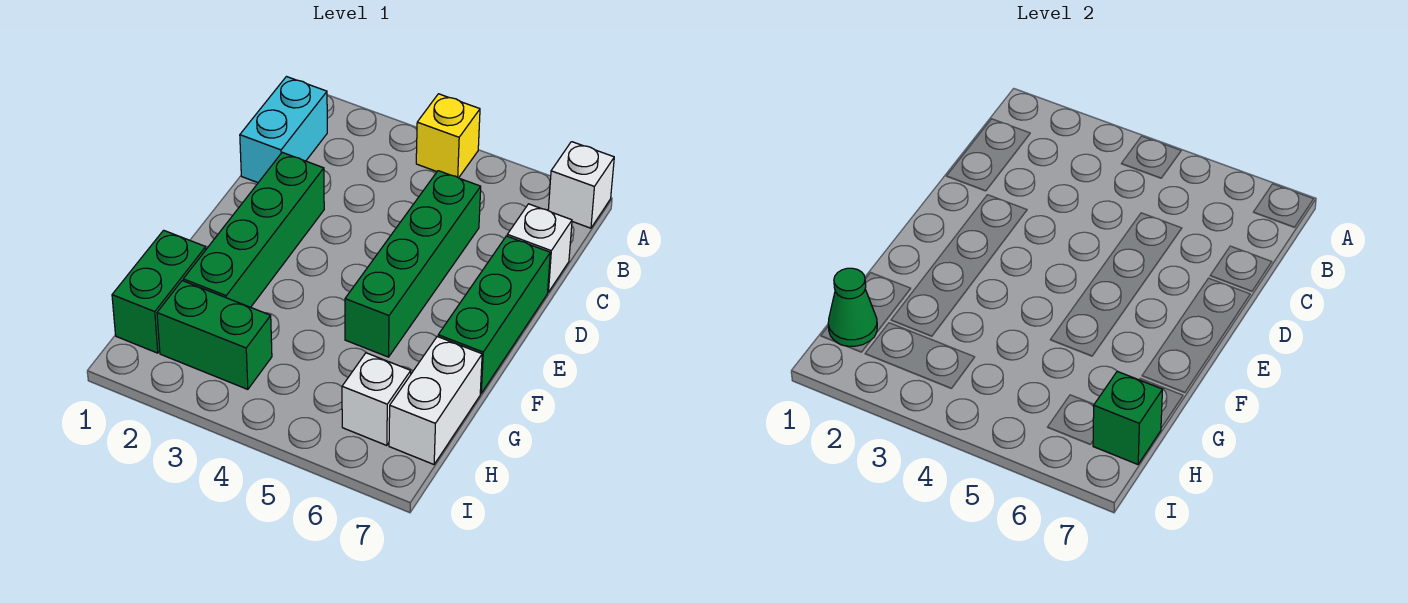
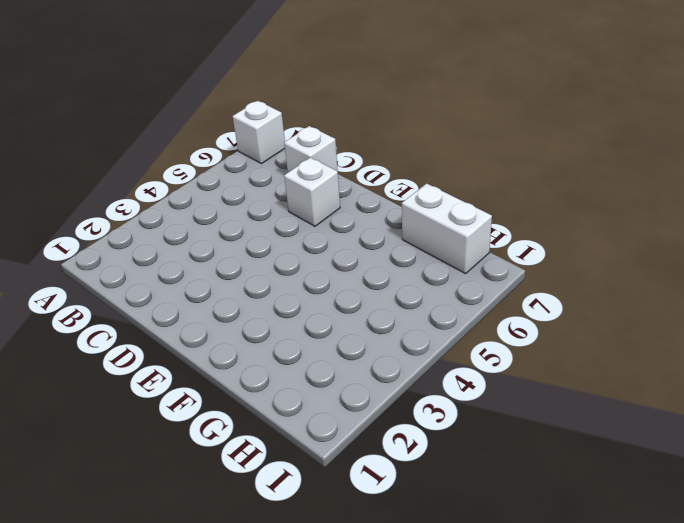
white brick D6 level 1 -> white brick H6 level 1
none -> yellow brick A4 level 1
none -> cyan brick B1:C1 level 1
none -> green brick C5:F5 level 1

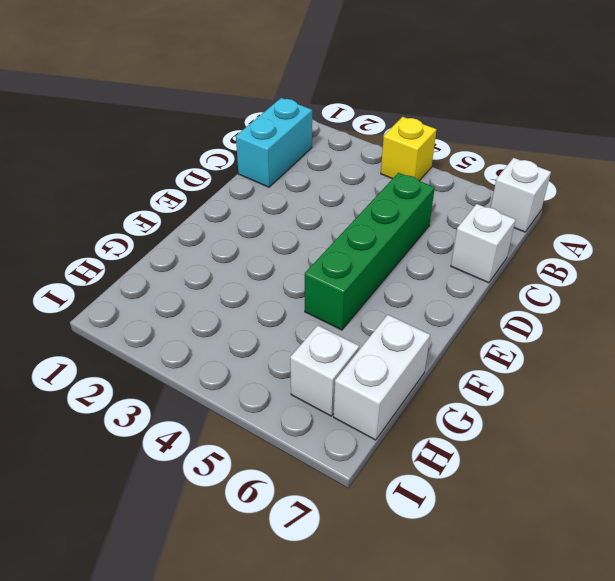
none -> green brick D2:G2 level 1
none -> green brick D7:F7 level 1
none -> green brick G1:H1 level 1

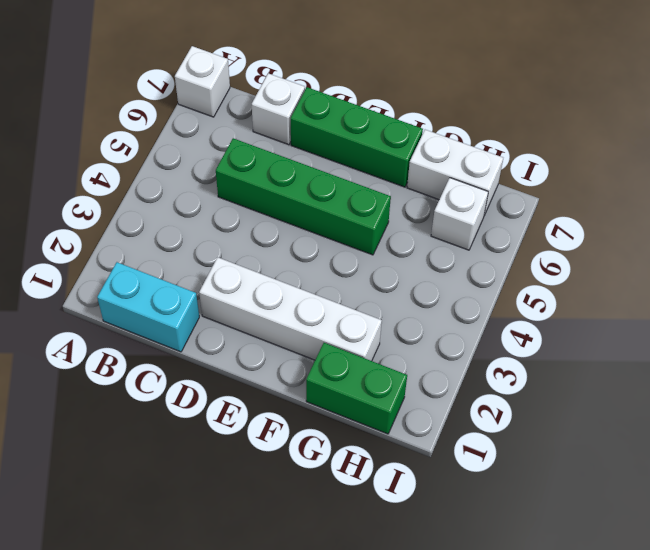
white brick D2:G2 level 1 -> green brick D2:G2 level 1
none -> yellow brick A4 level 1
none -> green brick H2:H3 level 1
none -> green cone H1 level 2

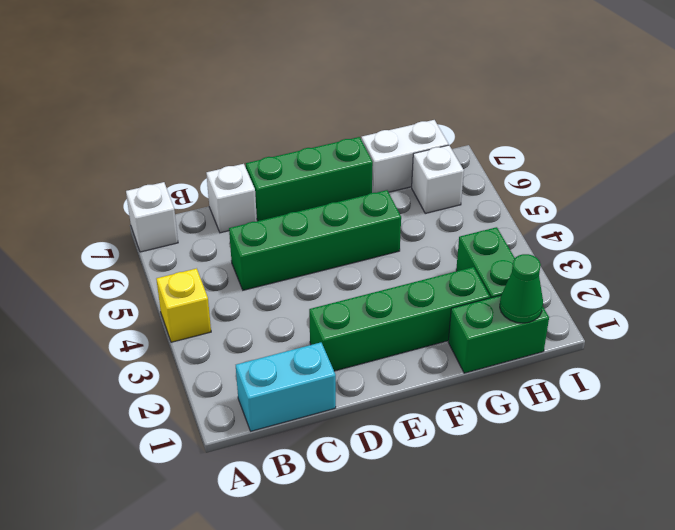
none -> green brick H7 level 2

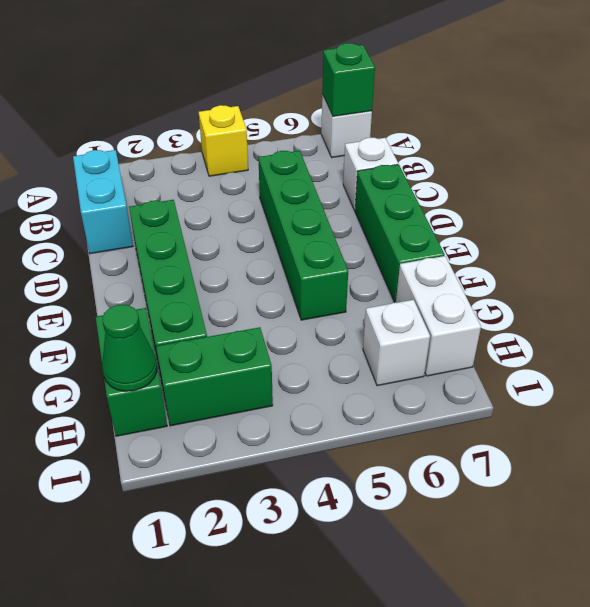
green brick A7 level 2 -> green brick H7 level 2

